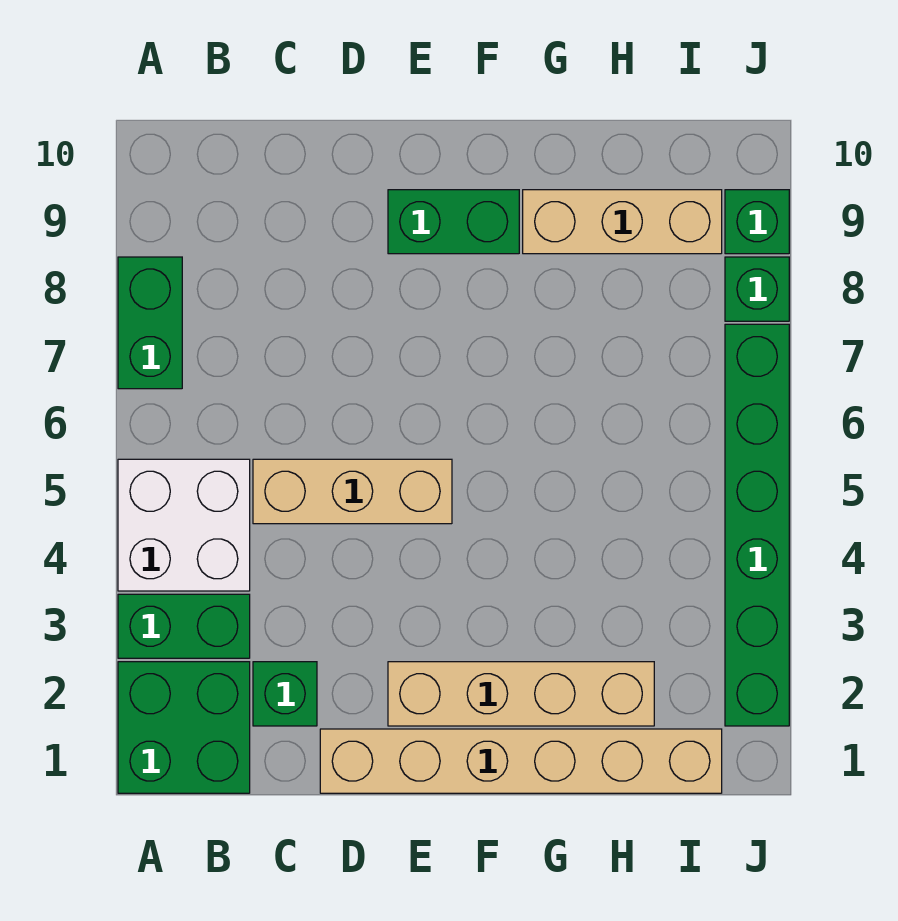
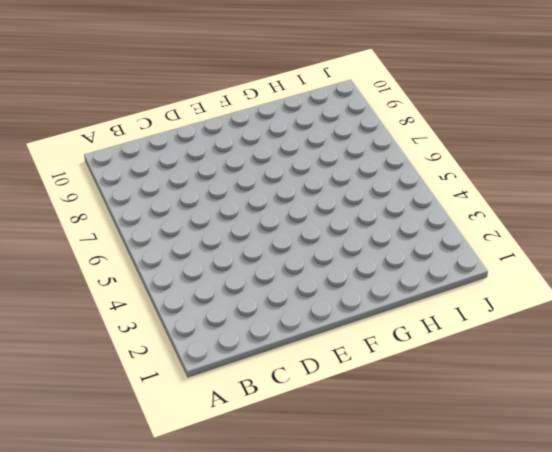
none -> green brick A1:B2 level 1
none -> green brick A3:B3 level 1
none -> white brick A4:B5 level 1

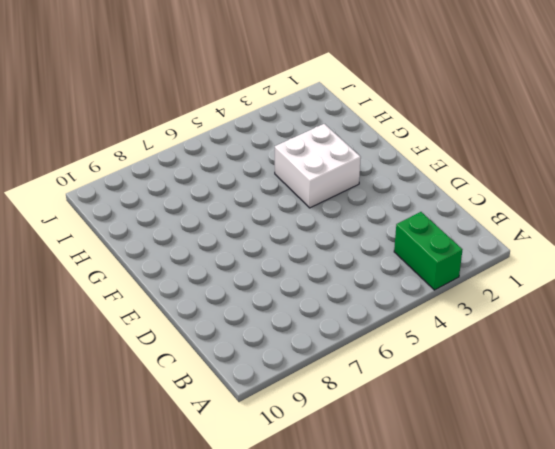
white brick F3:G4 level 1 -> white brick A4:B5 level 1
none -> green brick A1:B2 level 1
none -> green brick A7:A8 level 1
none -> green brick C2 level 1

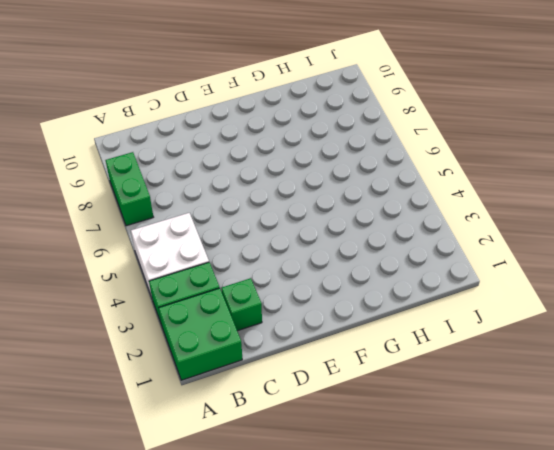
none -> tan brick C5:E5 level 1
none -> tan brick D1:I1 level 1
none -> tan brick E2:H2 level 1

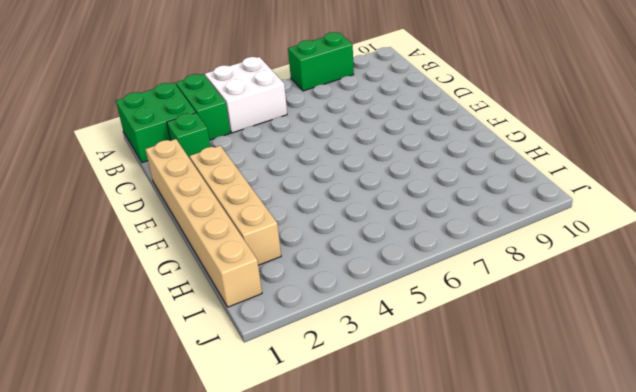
none -> tan brick C5:E5 level 1
none -> green brick E9:F9 level 1
none -> tan brick G9:I9 level 1

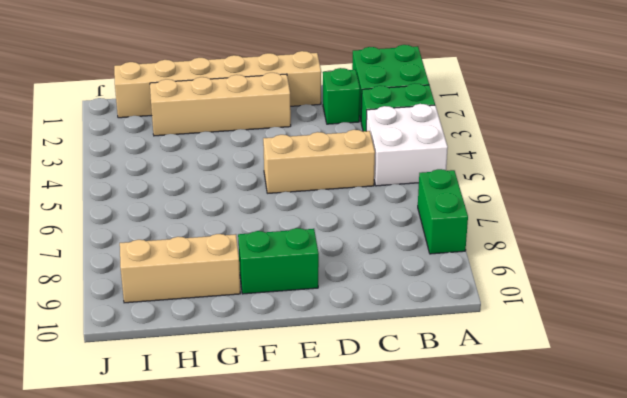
none -> green brick J2:J7 level 1
none -> green brick J8 level 1
none -> green brick J9 level 1

